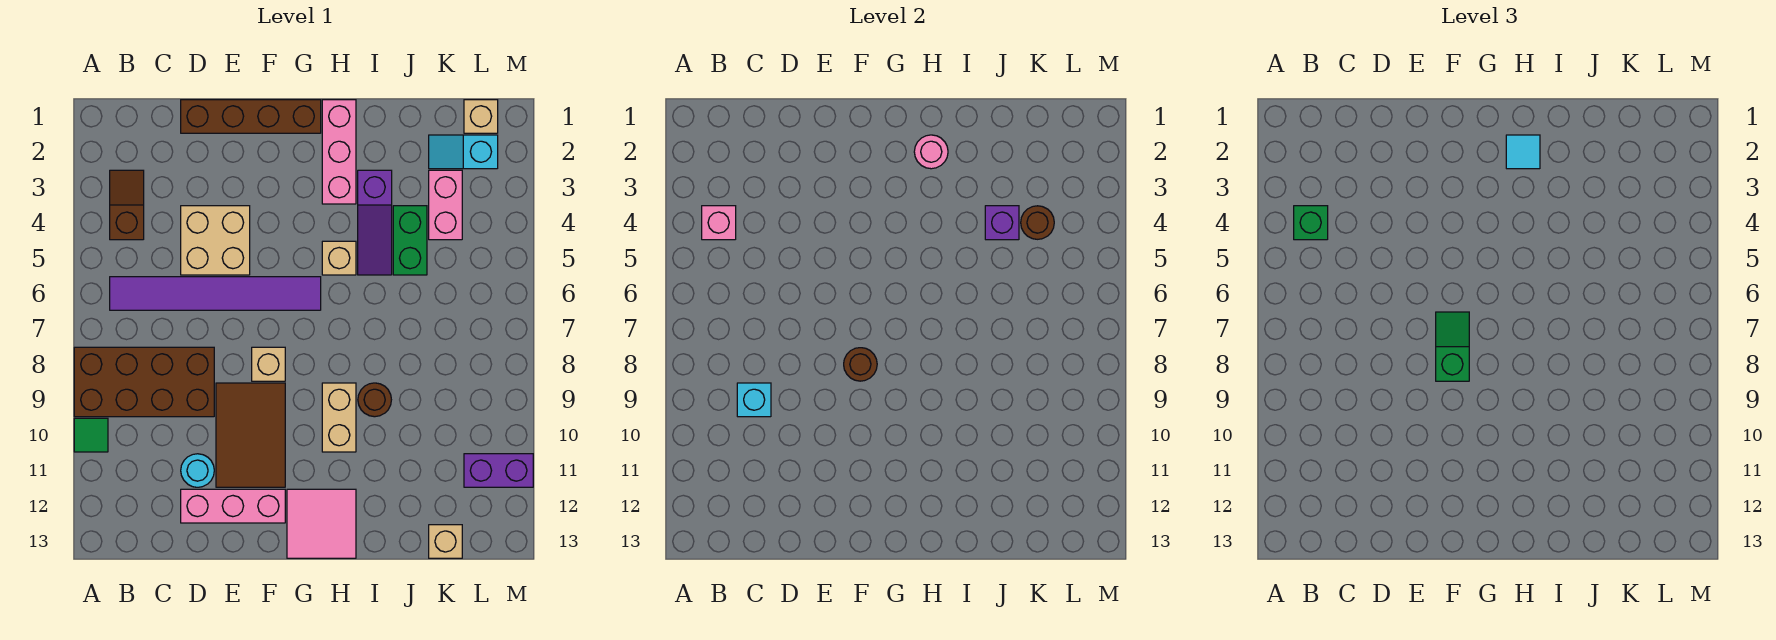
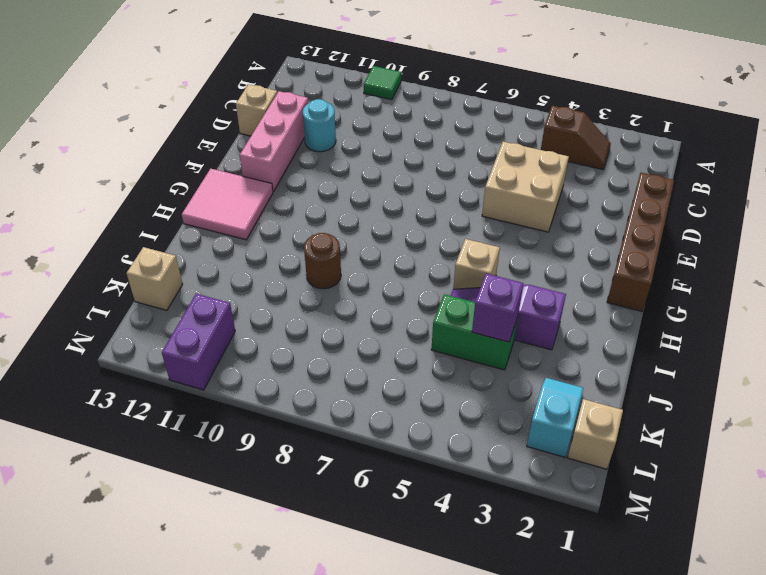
tan brick D13 level 1 -> tan brick F8 level 1
none -> brown brick A8:D9 level 1
none -> purple tile B6:G6 level 1
none -> brown tile E9:F11 level 1
none -> pink brick H1:H3 level 1

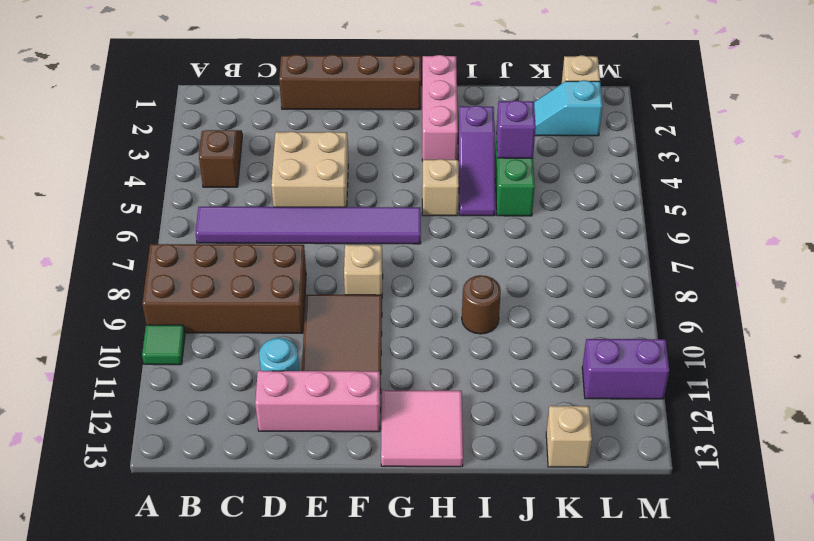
none -> tan brick H9:H10 level 1
none -> pink brick K3:K4 level 1
none -> pink brick B4 level 2
none -> cyan brick C9 level 2

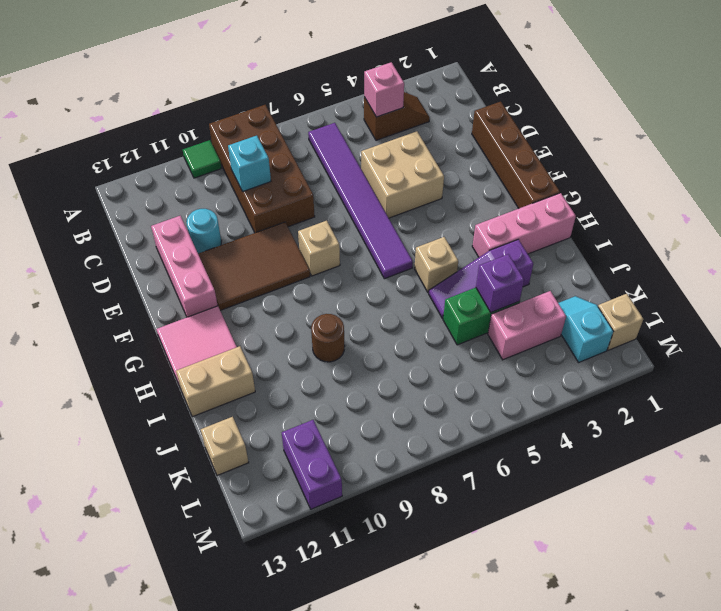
tan brick I12:I13 level 1 -> tan brick H9:H10 level 1
none -> brown round brick F8 level 2
none -> pink round brick H2 level 2
none -> brown round brick K4 level 2
none -> green brick B4 level 3

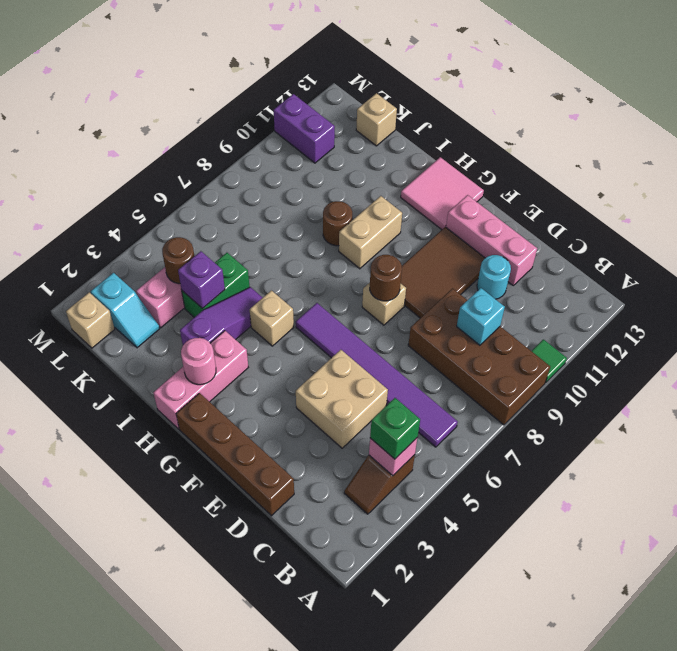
none -> green slope F7:F8 level 3 top 8
none -> cyan tile H2 level 3

